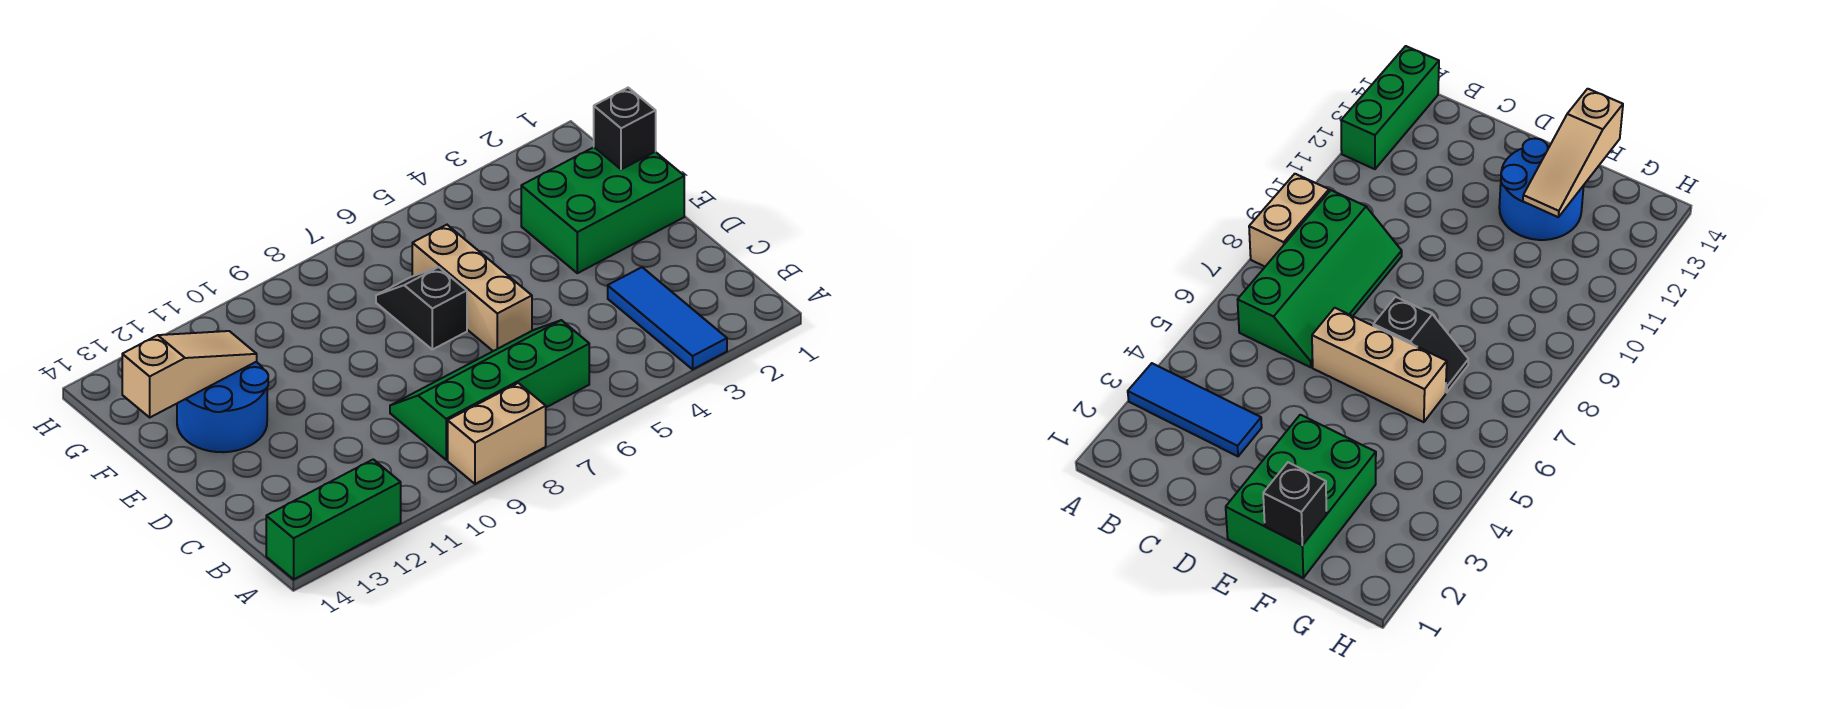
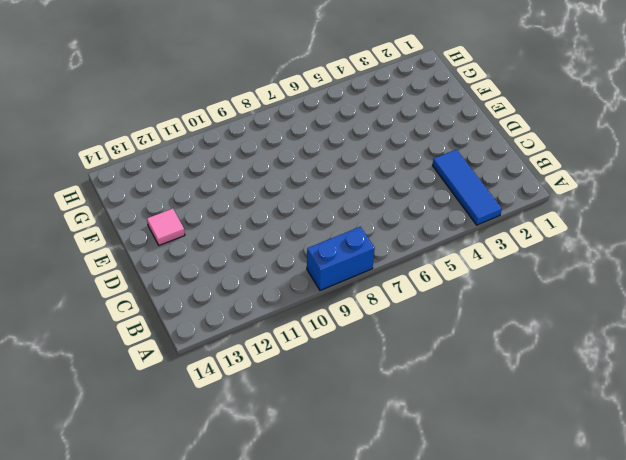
blue brick A8:A9 level 1 -> tan brick A8:A9 level 1
pink tile E13 level 1 -> blue round brick E12:F13 level 1
none -> green brick A12:A14 level 1
none -> green slope B6:C9 level 1 top B

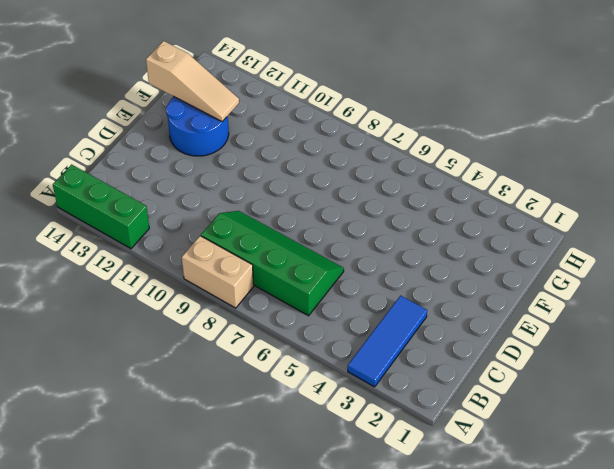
none -> tan brick D6:F6 level 1
none -> green brick E1:F3 level 1

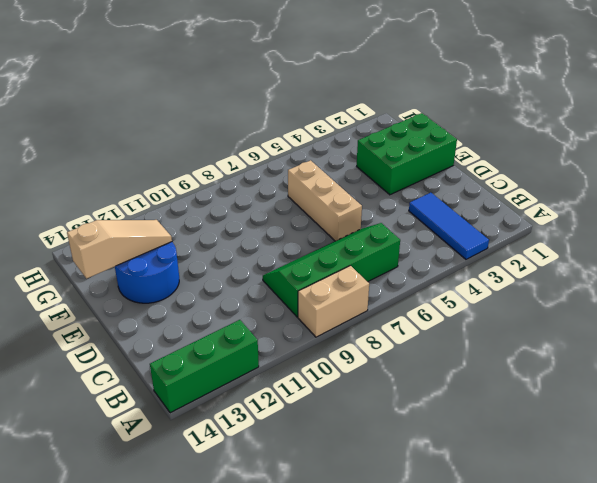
none -> black slope E7:F7 level 1 top E
none -> black brick F1 level 2

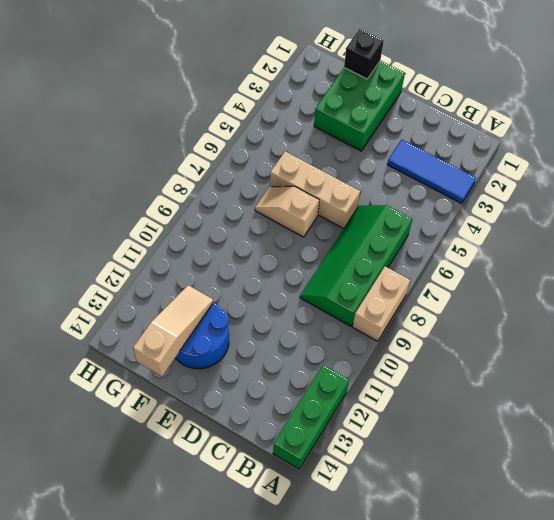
tan slope E7:F7 level 1 top E -> black slope E7:F7 level 1 top E

